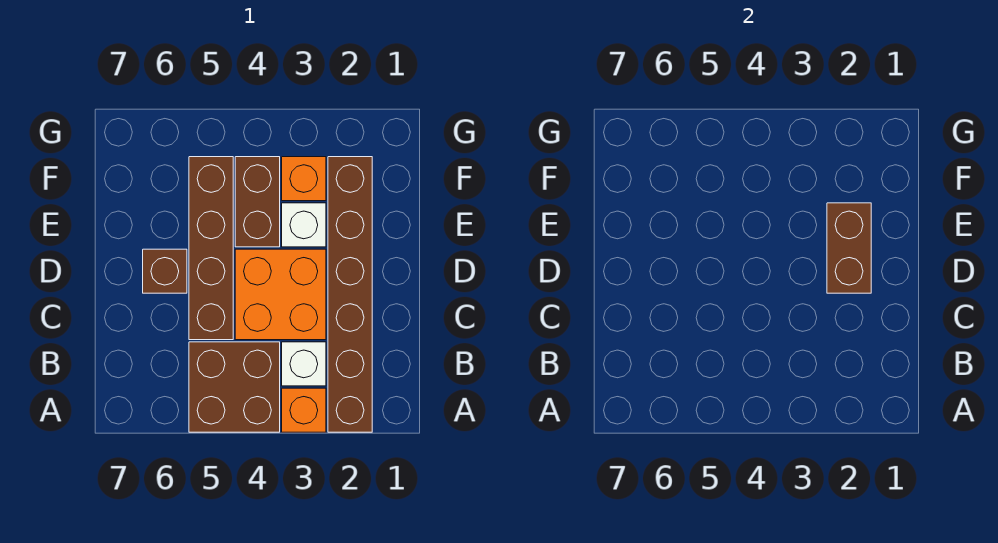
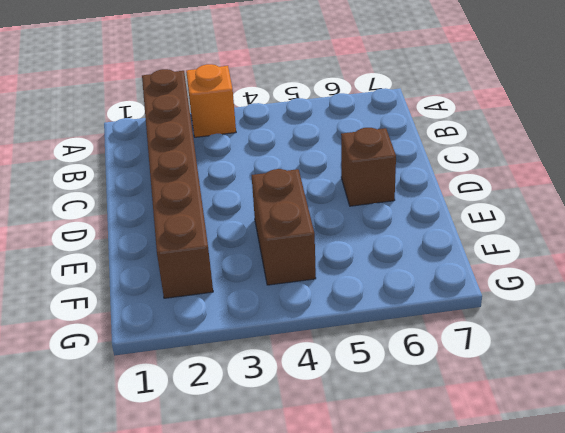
none -> brown brick A4:B5 level 1
none -> white brick B3 level 1

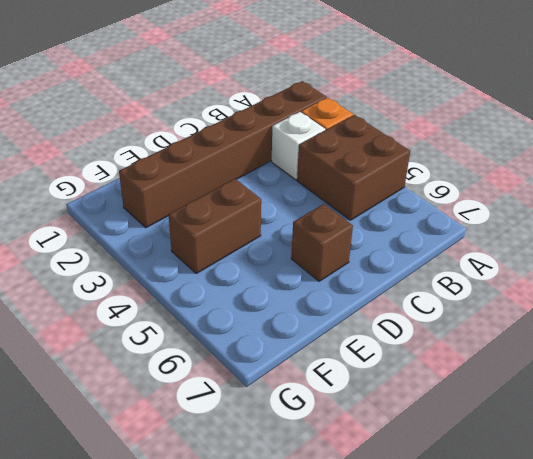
none -> orange brick C3:D4 level 1
none -> brown brick C5:F5 level 1

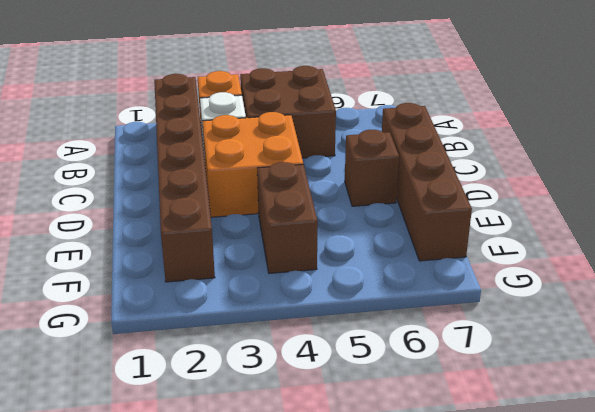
brown brick C7:F7 level 1 -> brown brick C5:F5 level 1
none -> white brick E3 level 1
none -> orange brick F3 level 1

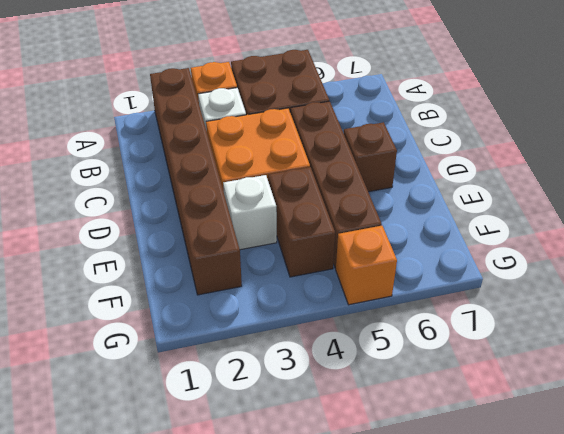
orange brick G5 level 1 -> orange brick F3 level 1
none -> brown brick D2:E2 level 2

